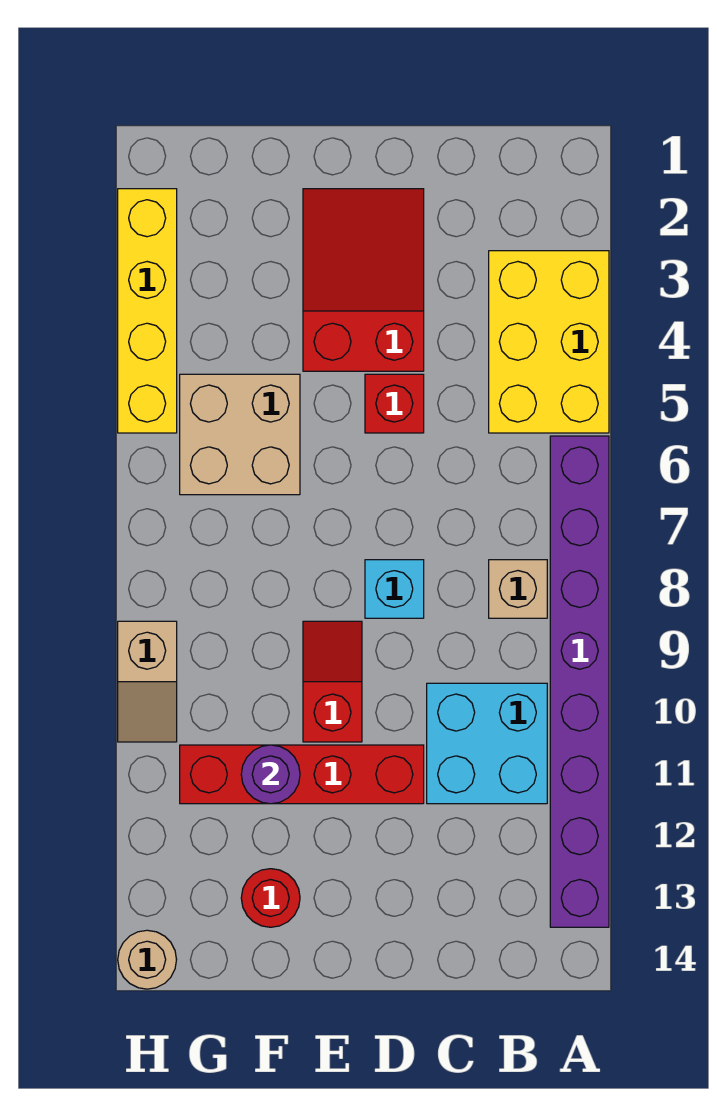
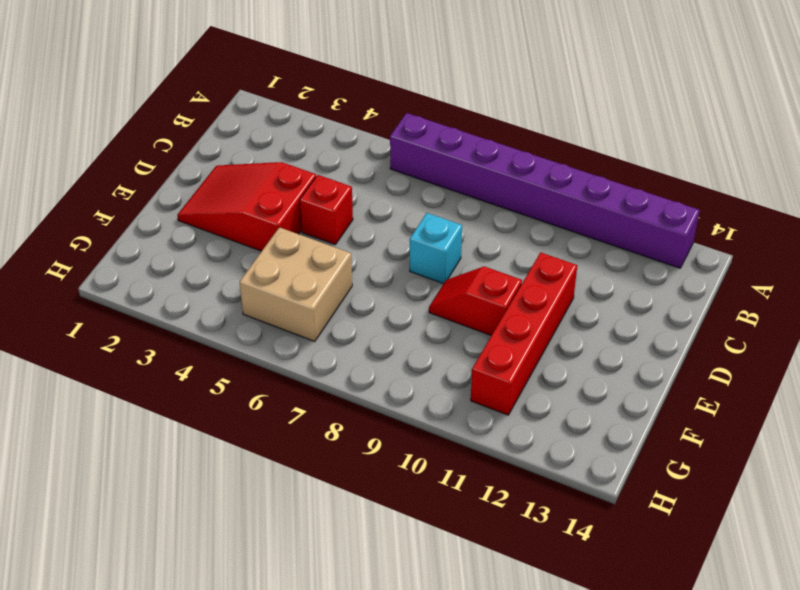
none -> yellow brick A3:B5 level 1
none -> tan brick B8 level 1
none -> cyan brick B10:C11 level 1

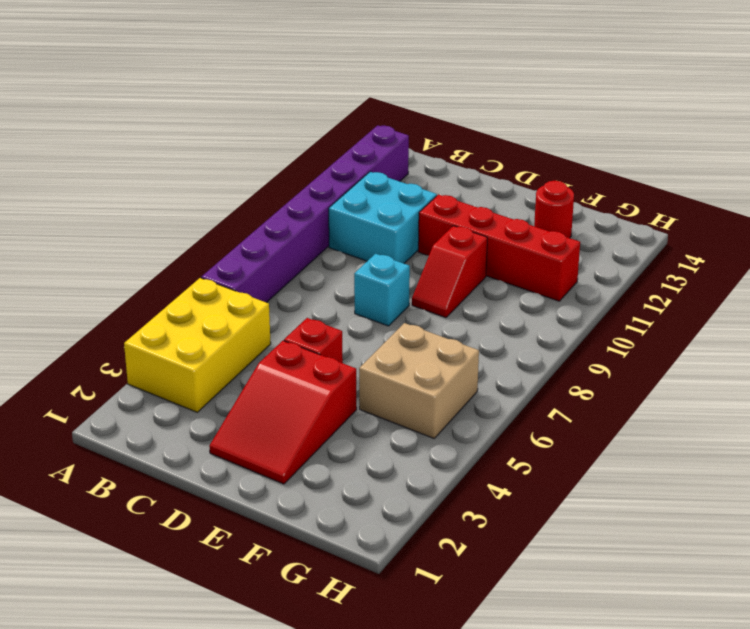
none -> tan brick B8 level 1
none -> yellow brick H2:H5 level 1
none -> tan slope H9:H10 level 1 top 9

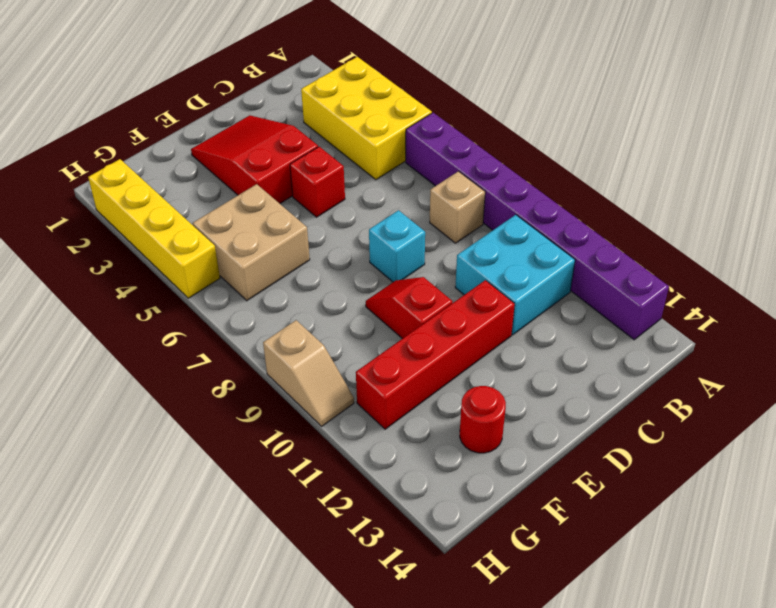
none -> tan round brick H14 level 1
none -> purple round brick F11 level 2

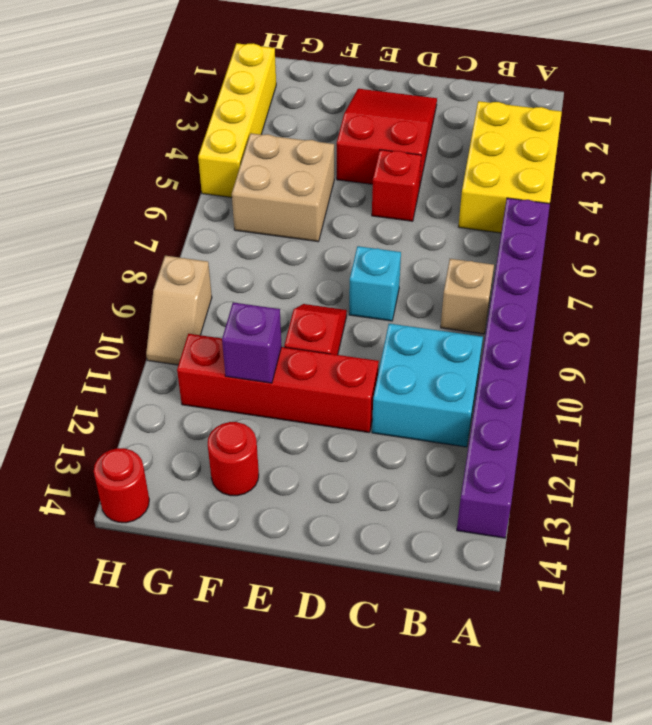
purple brick F11 level 2 -> purple round brick F11 level 2
red round brick H14 level 1 -> tan round brick H14 level 1

